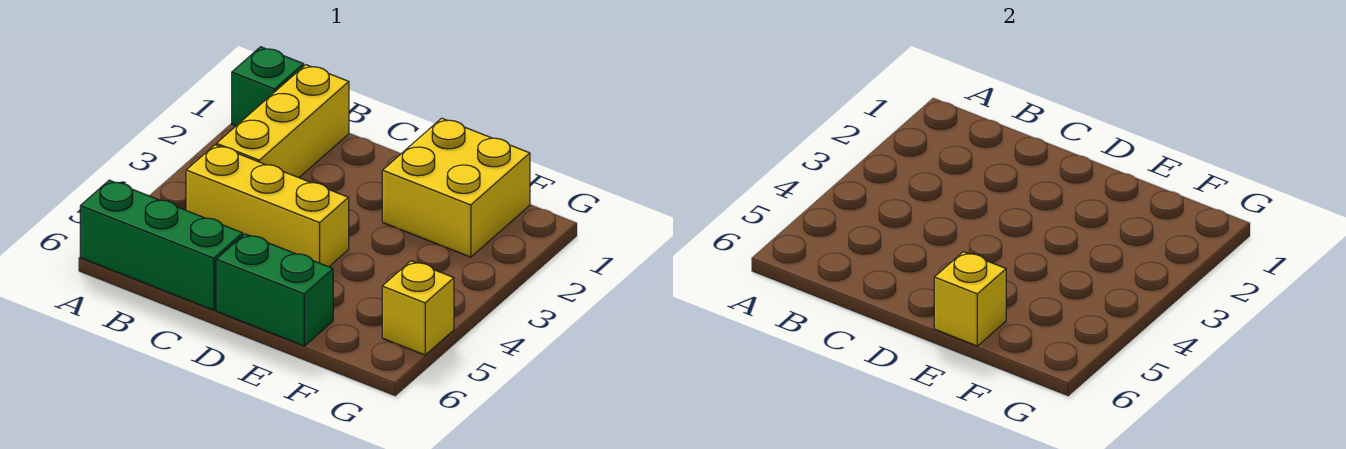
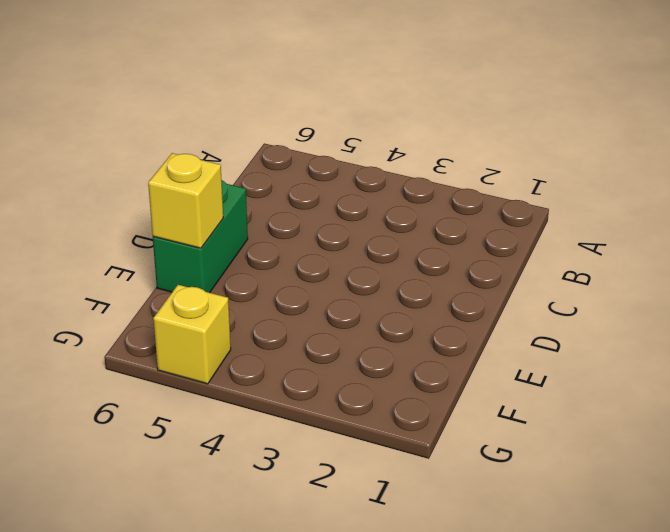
none -> green brick A1 level 1
none -> green brick A6:C6 level 1

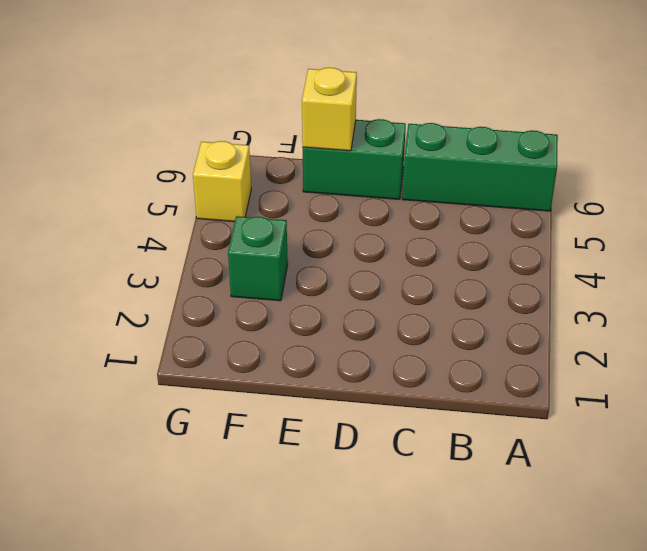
green brick F3 level 1 -> green brick A1 level 1
none -> yellow brick B1:B3 level 1
none -> yellow brick B4:D4 level 1

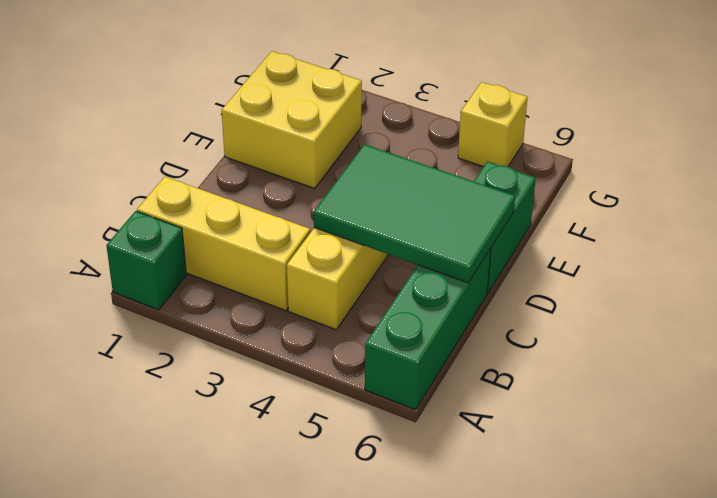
green tile C4:D6 level 2 -> none
none -> yellow brick E6 level 2

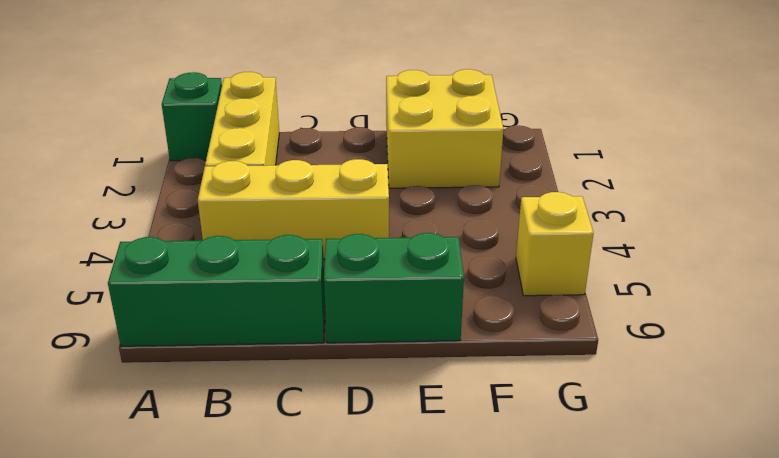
none -> yellow brick E6 level 2

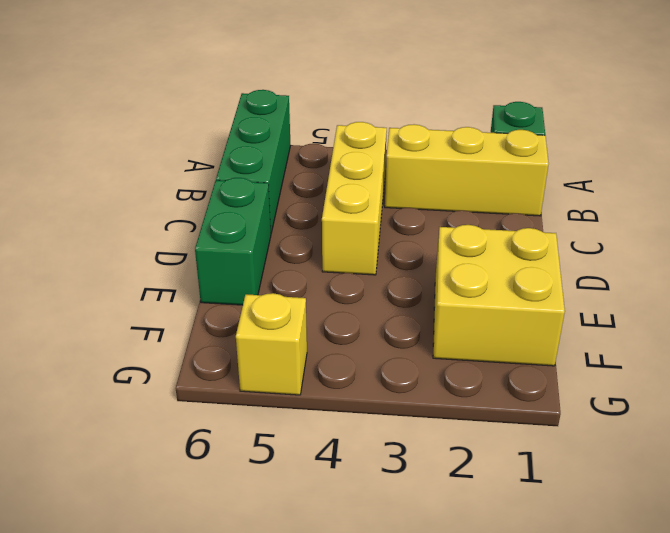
none -> yellow brick E6 level 2

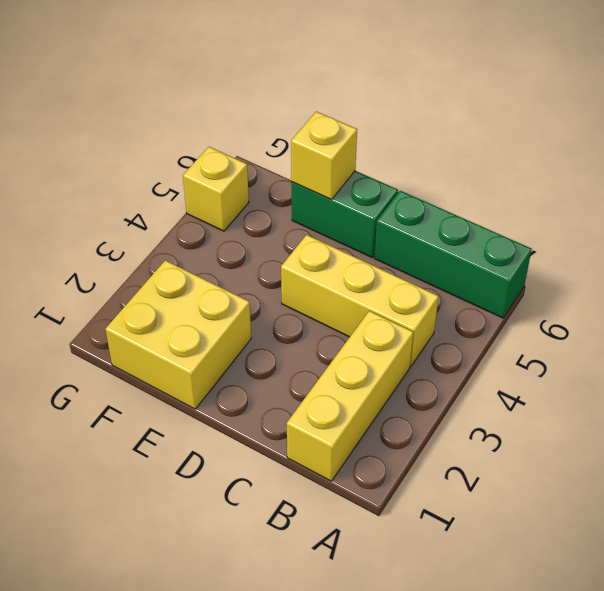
none -> green brick A1 level 1

